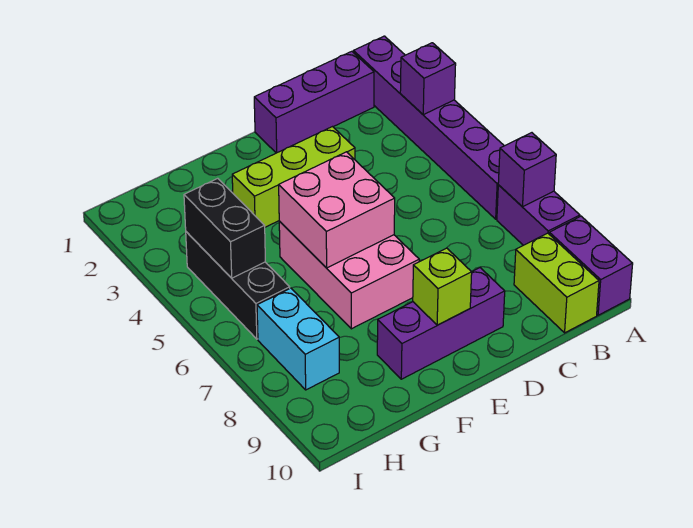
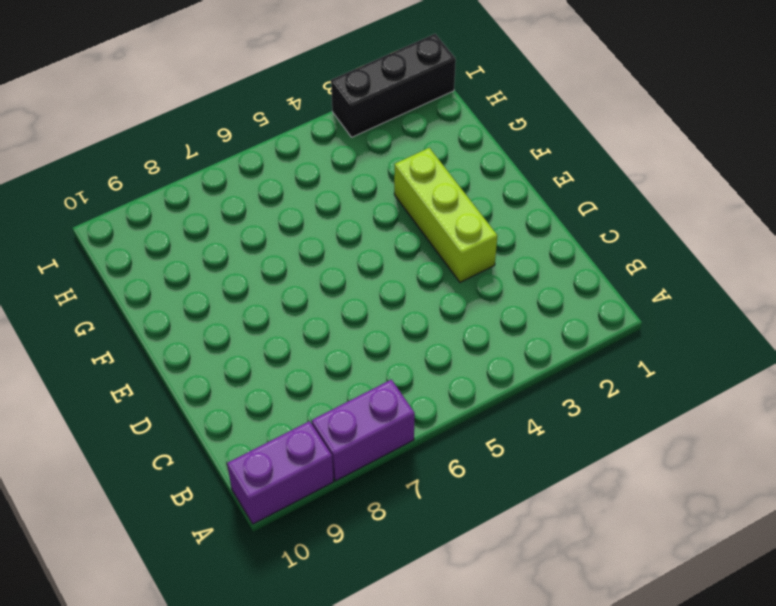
black brick I1:I3 level 1 -> black brick H4:H6 level 1
none -> purple brick A1:A6 level 1
none -> purple brick B1:D1 level 1
none -> lime brick B9:B10 level 1

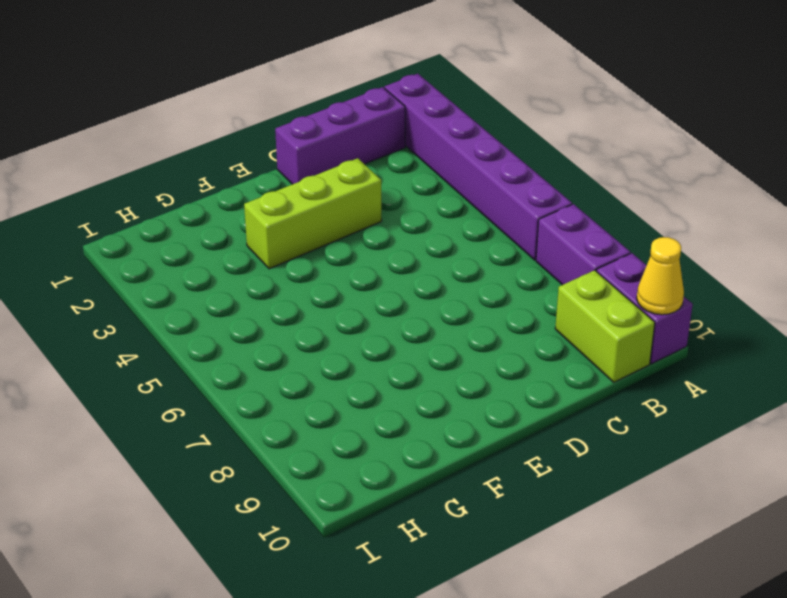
yellow cone A10 level 2 -> none
none -> purple brick D9:F9 level 1
none -> pink brick E5:F7 level 1
none -> black brick H4:H6 level 1

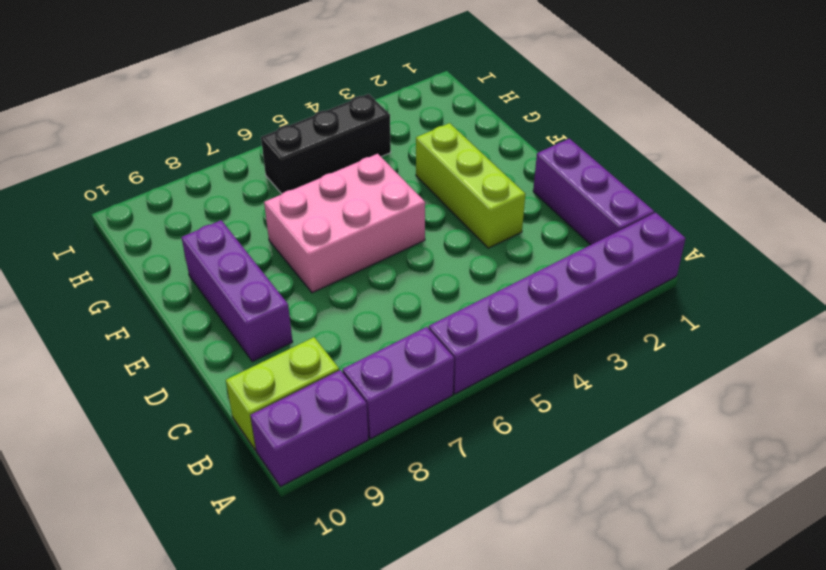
none -> cyan brick H7:H8 level 1
none -> purple brick A3 level 2
none -> purple brick A7 level 2

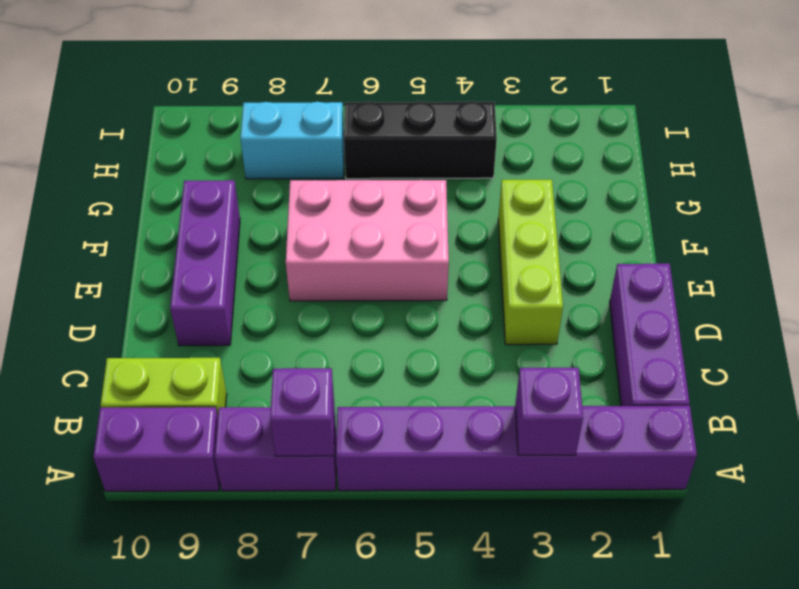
none -> pink brick E5:F6 level 2
none -> lime brick E9 level 2
none -> black brick H4:H5 level 2

